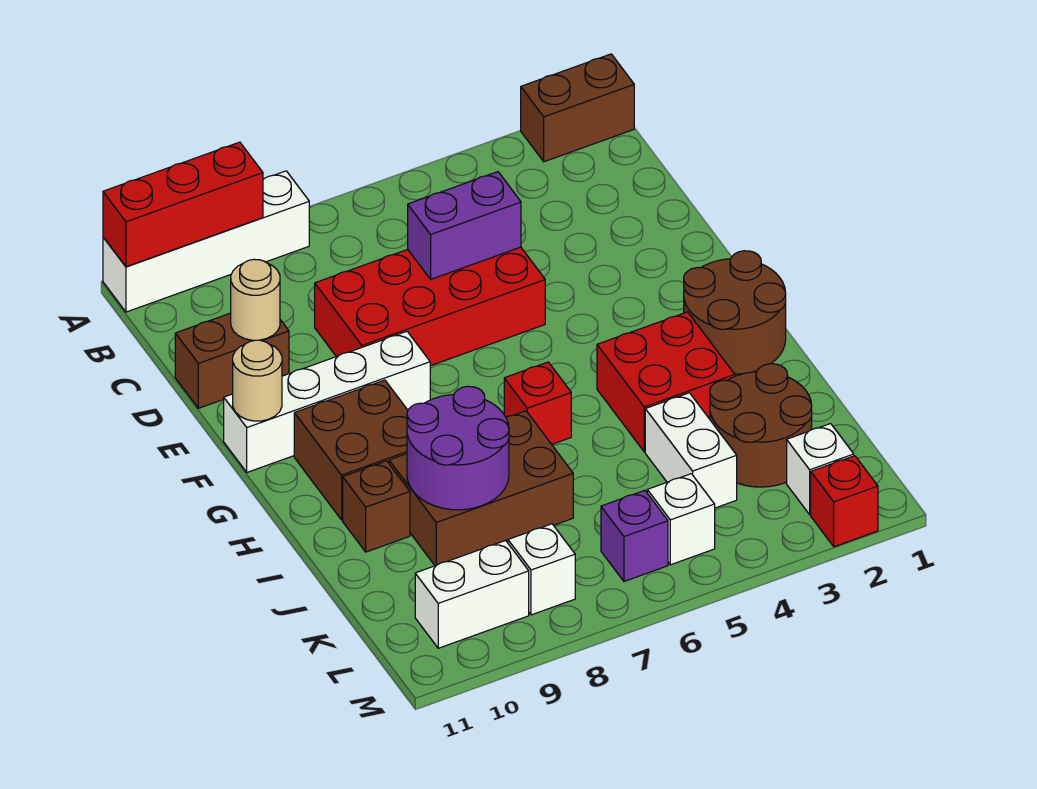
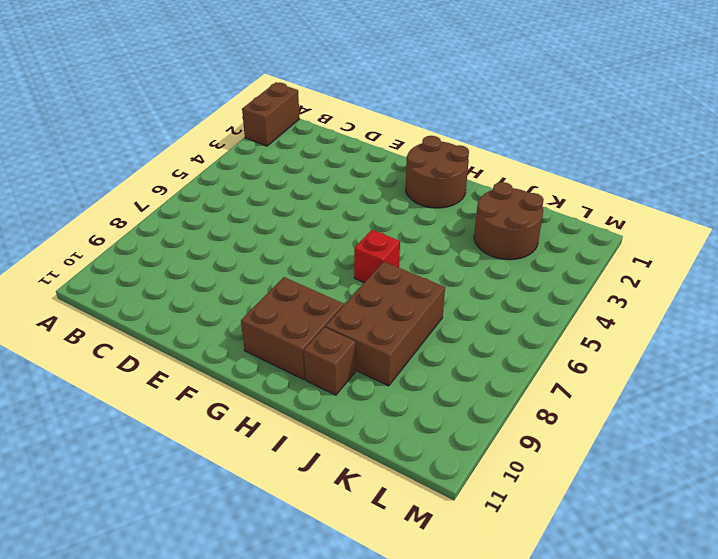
none -> white brick A8:A11 level 1
none -> red brick D5:E8 level 1
none -> brown brick D10:D11 level 1

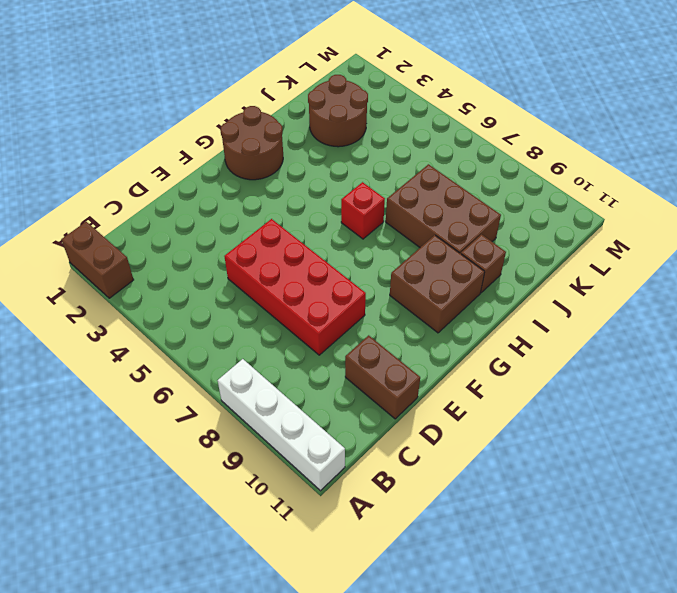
none -> white brick F8:F11 level 1
none -> red brick H3:I4 level 1
none -> white brick J4:K4 level 1

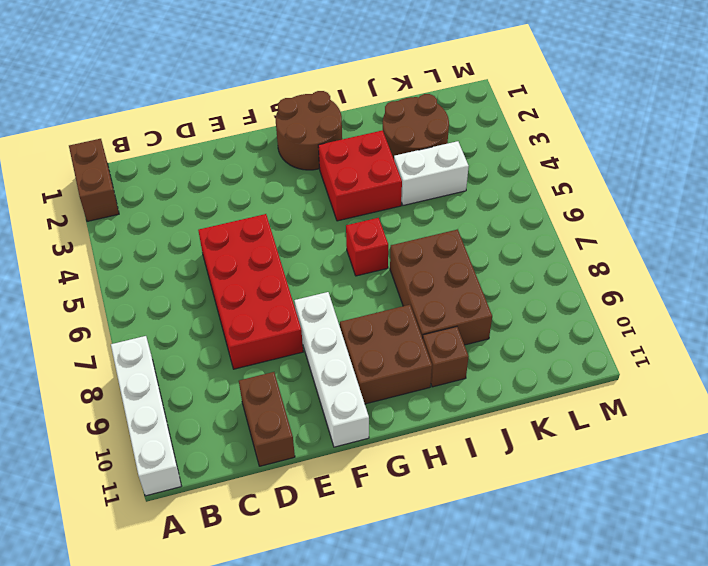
none -> white brick L2 level 1
none -> white brick L5 level 1
none -> purple brick L6 level 1

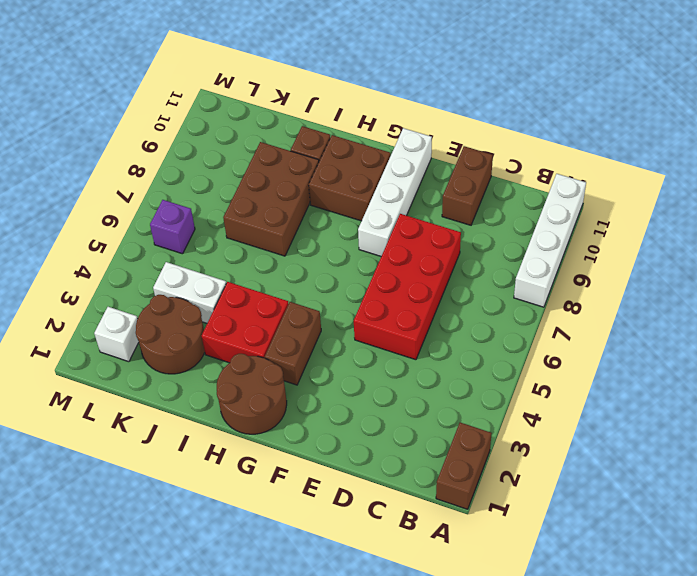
brown brick G3:G4 level 1 -> none
none -> red brick H6 level 1
none -> white brick L5 level 1
none -> white brick L8 level 1

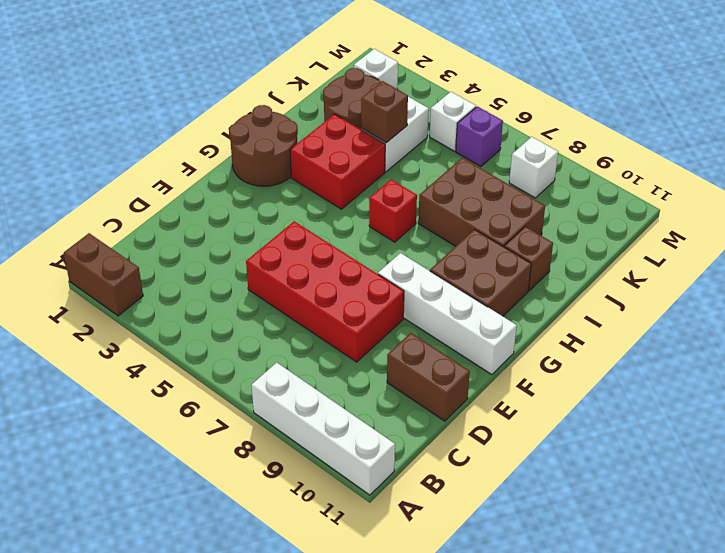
brown brick J4 level 2 -> none
none -> white brick L9:L10 level 1
none -> red brick M2 level 1
none -> red brick A9:A11 level 2

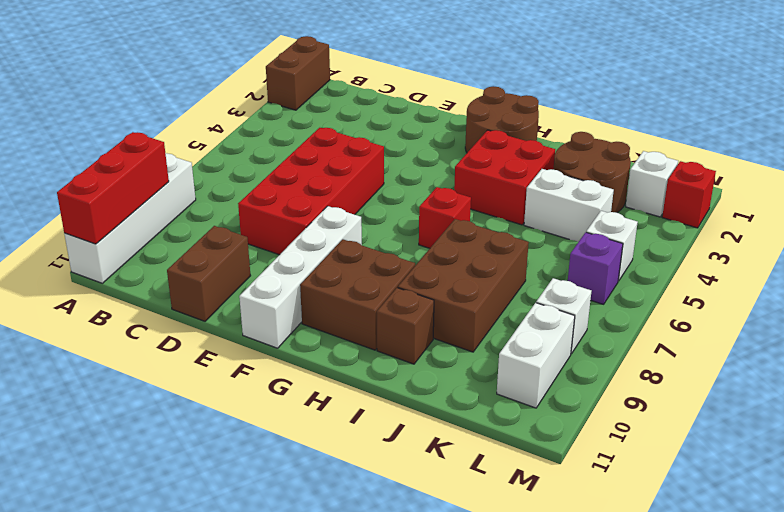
none -> purple brick D5:D6 level 2
none -> tan round brick D10 level 2
none -> tan round brick F11 level 2

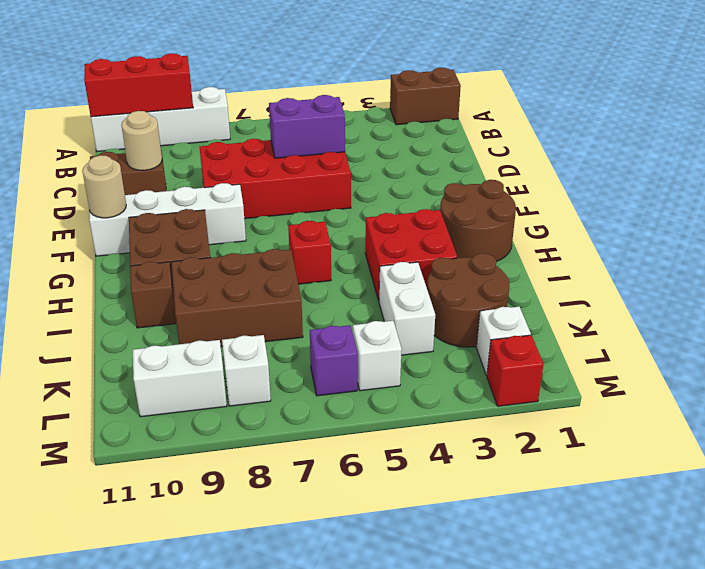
none -> purple round brick I8:J9 level 2

